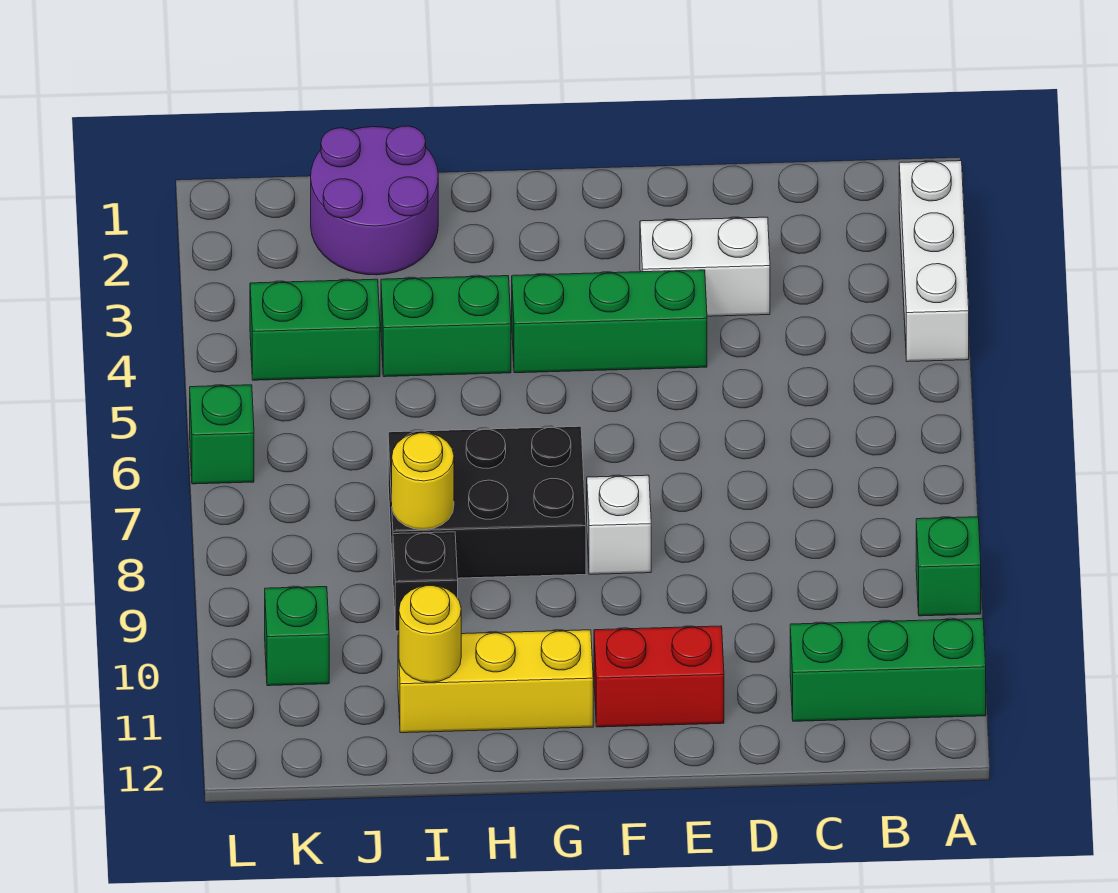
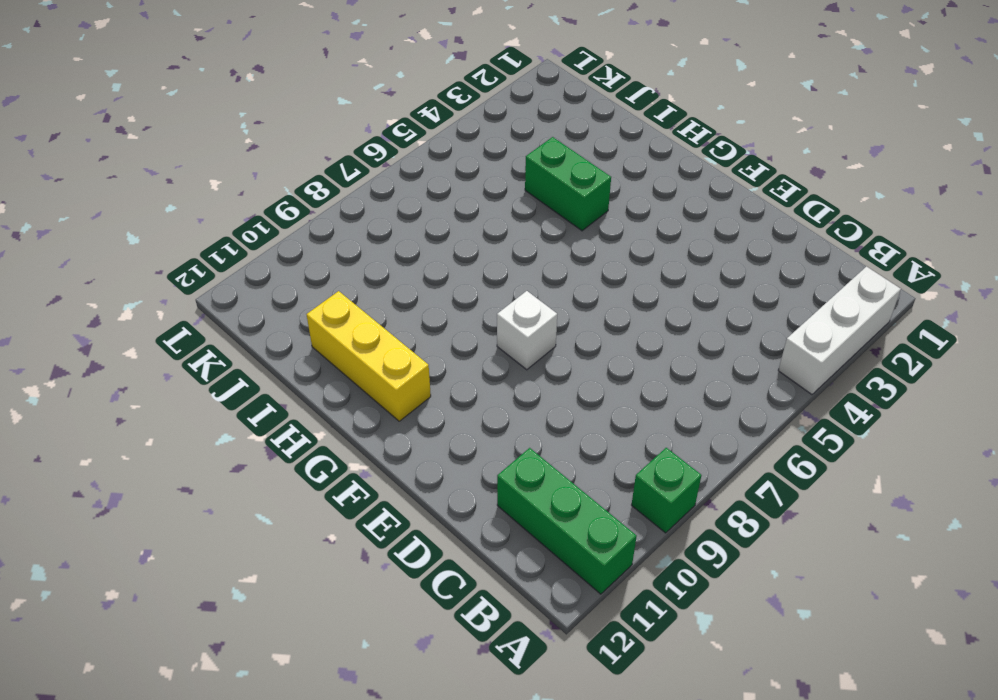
none -> white brick D3:E3 level 1
none -> green brick E4:G4 level 1
none -> red brick E11:F11 level 1

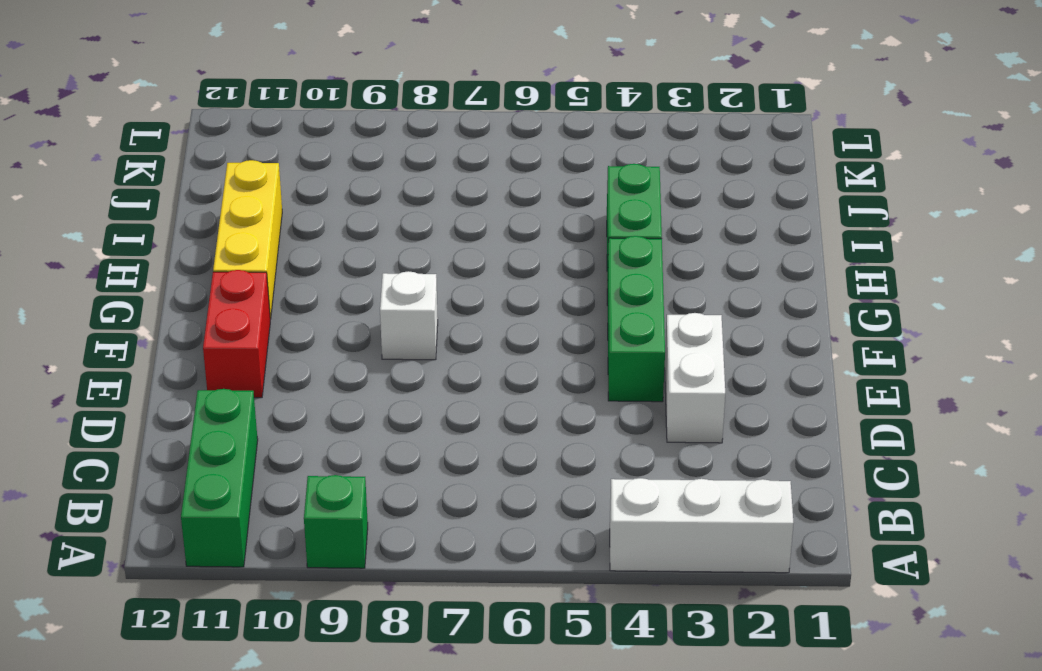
none -> black brick G7:I8 level 1
none -> purple round brick I1:J2 level 1
none -> black brick I9 level 1

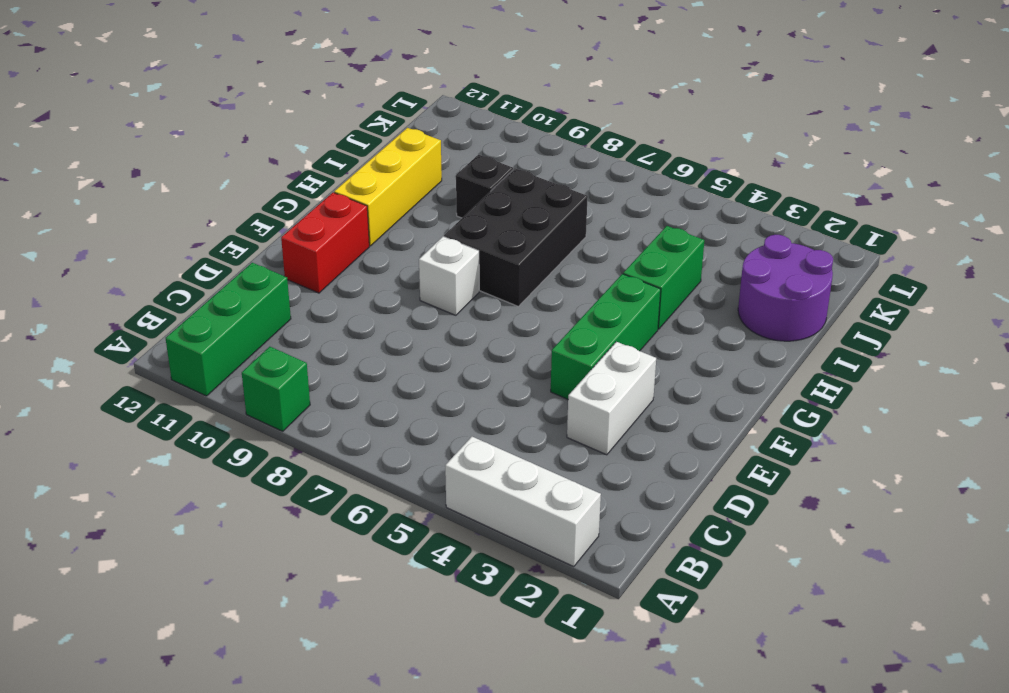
none -> green brick J4:K4 level 1
none -> green brick K10 level 1
none -> green brick L6 level 1

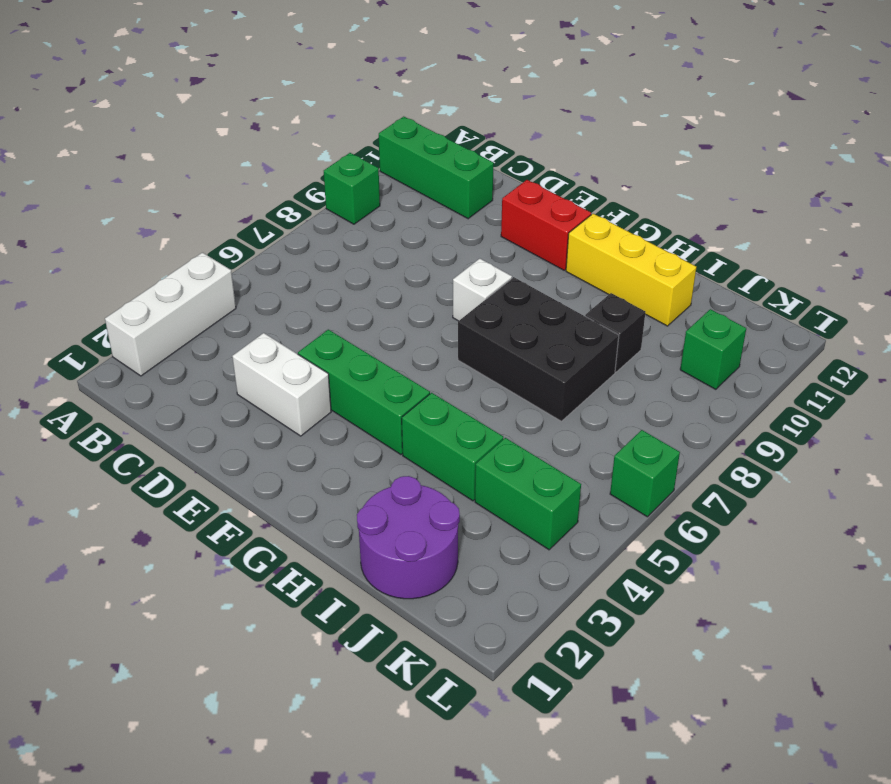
none -> yellow round brick I8 level 2
none -> yellow round brick I11 level 2

